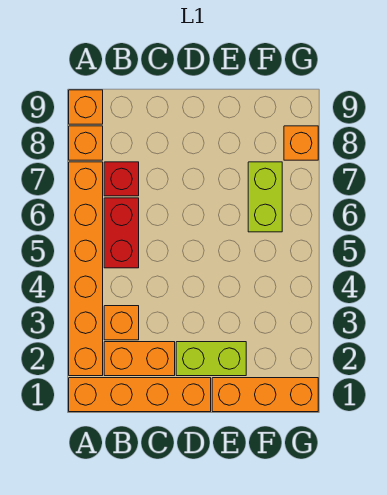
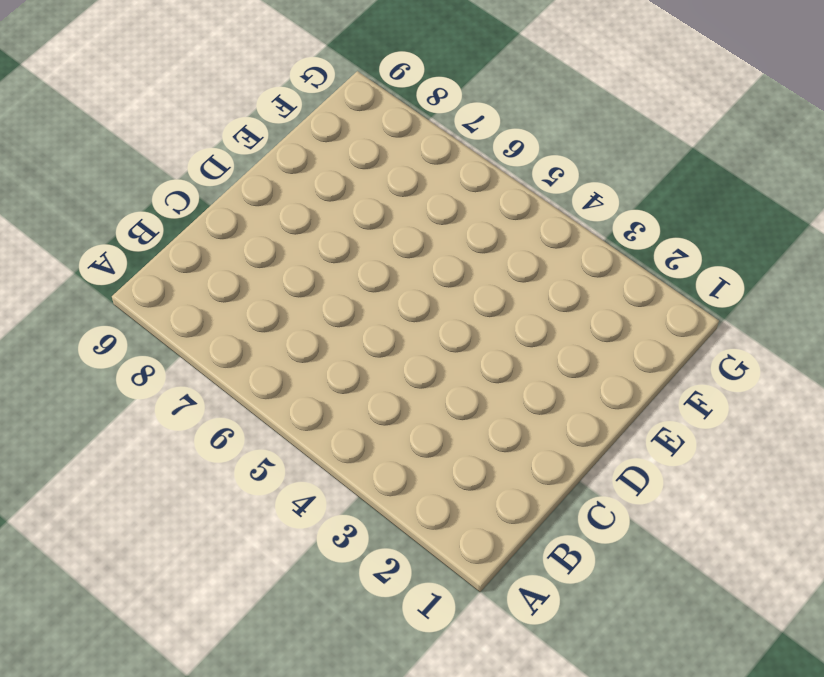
none -> orange brick A1:D1 level 1
none -> orange brick A2:A7 level 1
none -> orange brick A8 level 1

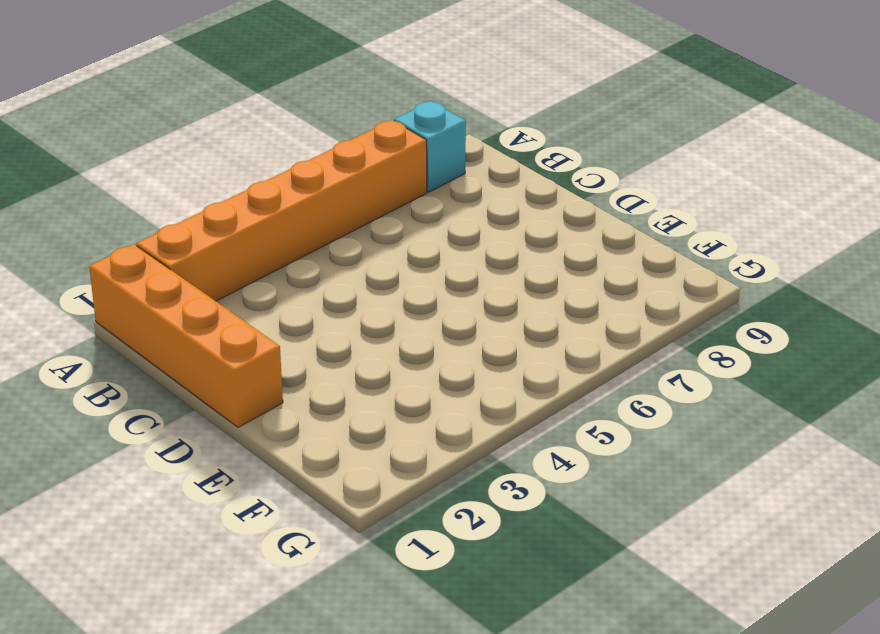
cyan brick A8 level 1 -> orange brick A8 level 1
none -> orange brick A9 level 1
none -> orange brick B2:C2 level 1
none -> orange brick B3 level 1

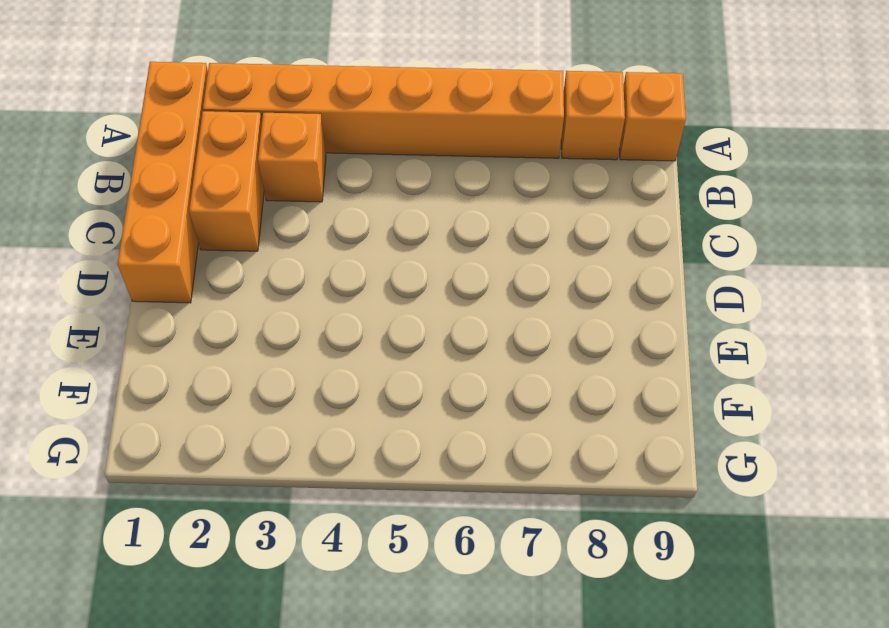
none -> red brick B5:B6 level 1
none -> red brick B7 level 1
none -> lime brick D2:E2 level 1

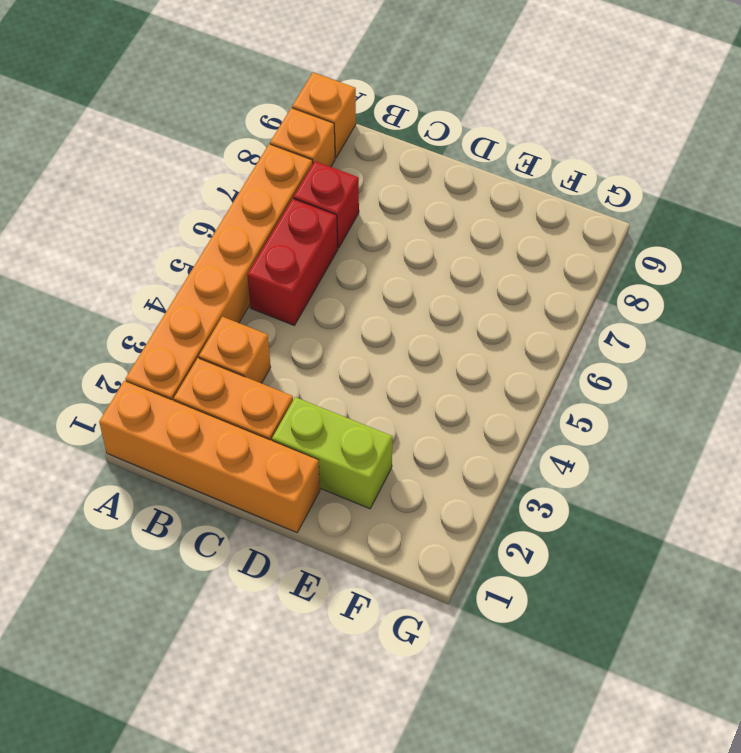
none -> orange brick E1:G1 level 1
none -> lime brick F6:F7 level 1
none -> orange brick G8 level 1

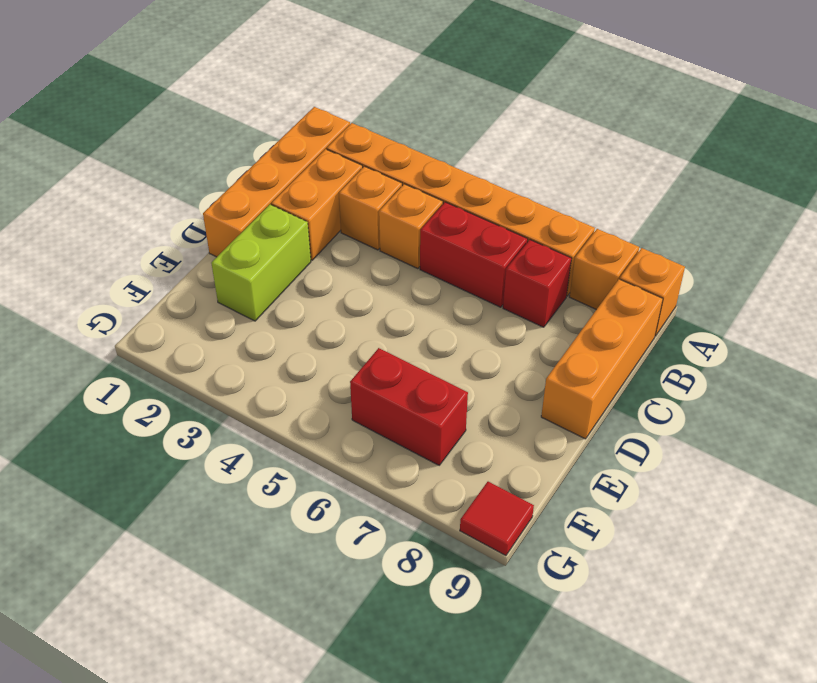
orange brick B4 level 1 -> orange brick G8 level 1
orange brick B9:D9 level 1 -> orange brick E1:G1 level 1
red brick F6:F7 level 1 -> lime brick F6:F7 level 1
red tile G9 level 1 -> none

